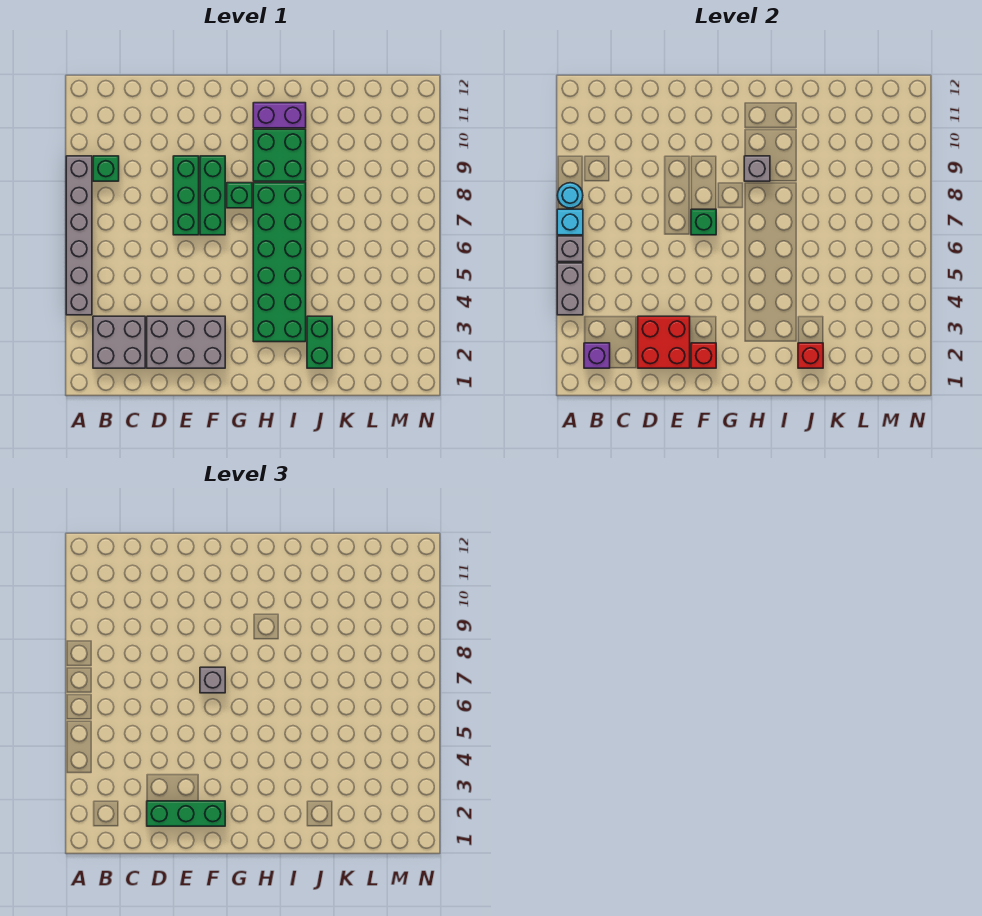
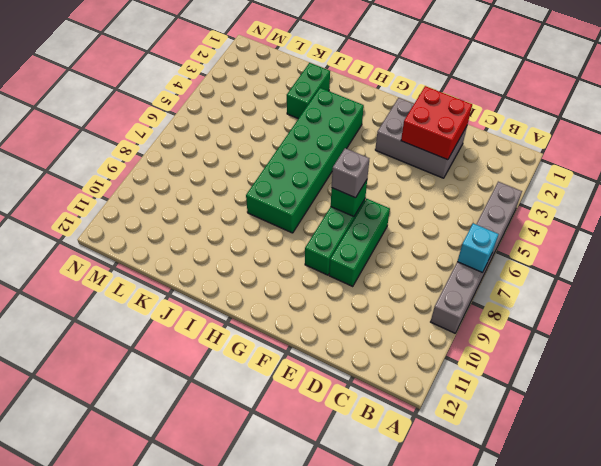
none -> grey brick B2:C3 level 1
none -> green brick B9 level 1
none -> green brick G8 level 1

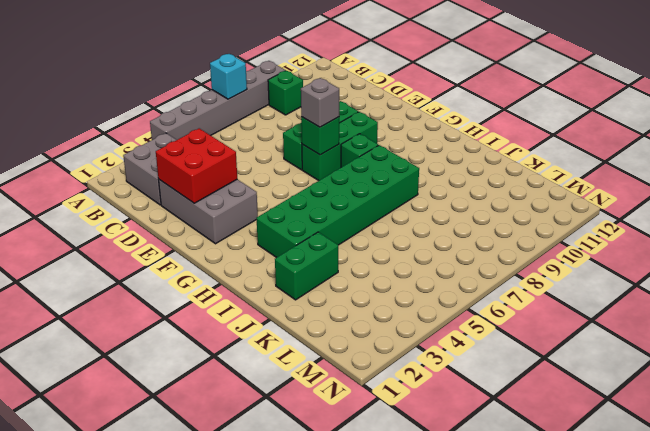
none -> green brick H9:I10 level 1
none -> purple brick H11:I11 level 1
none -> grey brick A4:A5 level 2

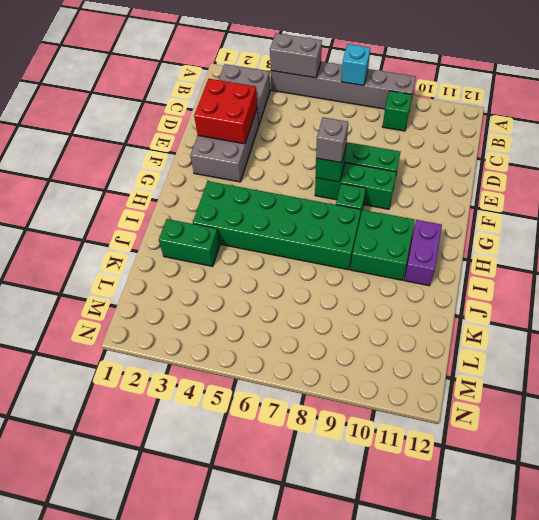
none -> grey brick A6 level 2
none -> cyan round brick A8 level 2
none -> purple brick B2 level 2

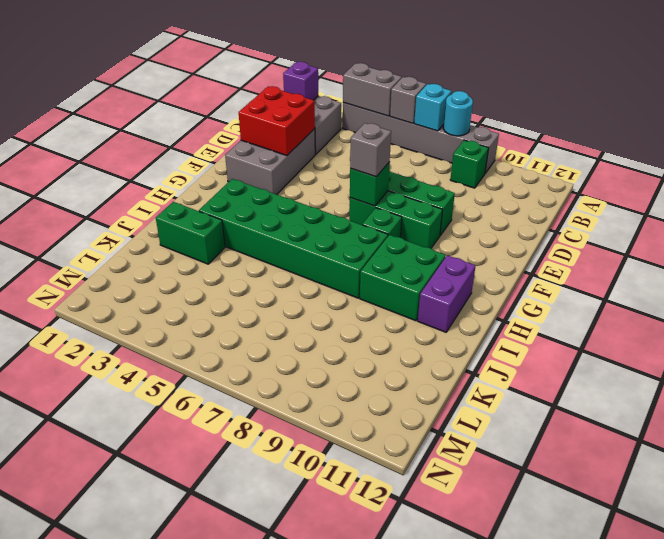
none -> red brick F2 level 2
none -> grey brick H9 level 2
none -> red brick J2 level 2

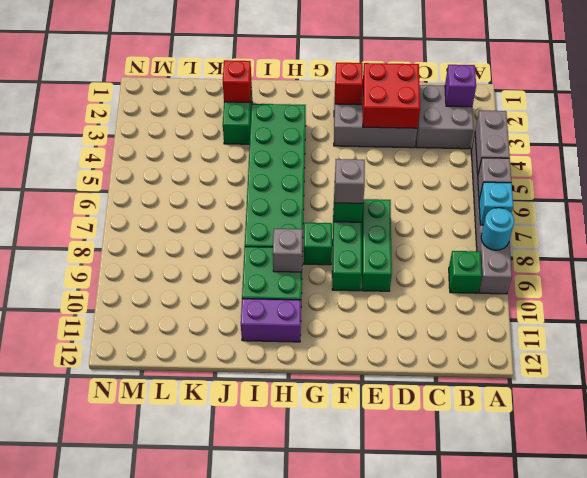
none -> green brick D2:F2 level 3

